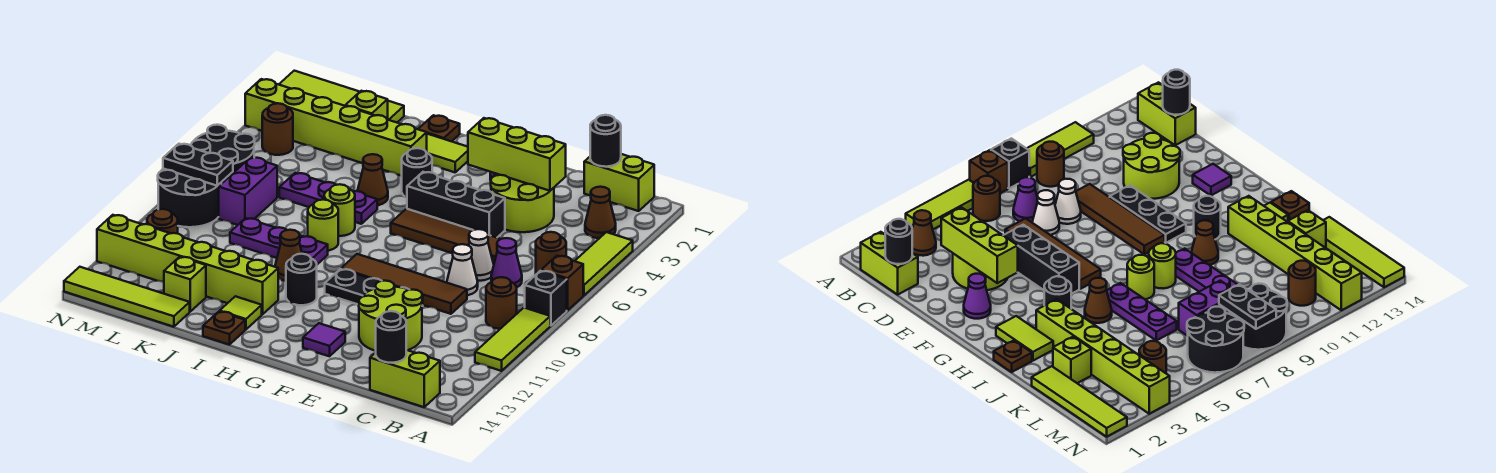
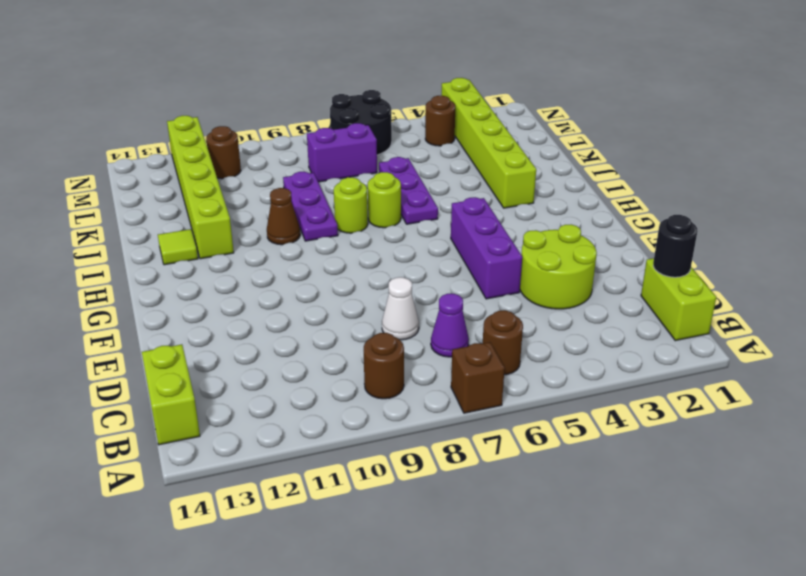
purple brick E5:G5 level 1 -> black brick E5:G5 level 1
none -> lime tile A4:A6 level 1
none -> black brick A8 level 1
none -> lime tile A9:A11 level 1
none -> brown cone B3 level 1

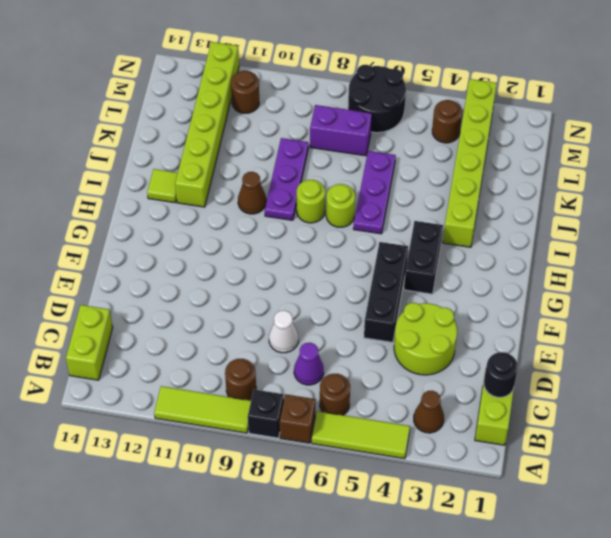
black brick G4:H4 level 1 -> black round brick H4 level 1
none -> brown tile D6:G6 level 1
none -> white cone D7 level 1
none -> brown tile D9:G9 level 1
none -> lime round brick D11:E12 level 1

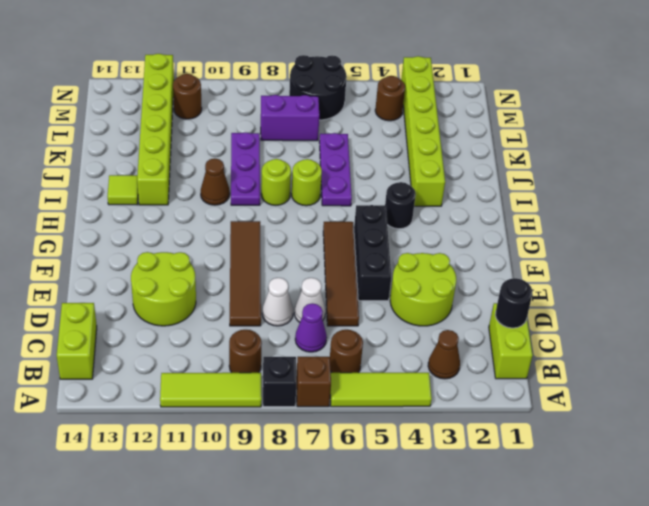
none -> black plate E10:G10 level 1
none -> purple cone F2 level 1
none -> purple tile F13 level 1
none -> lime tile H2:I2 level 1

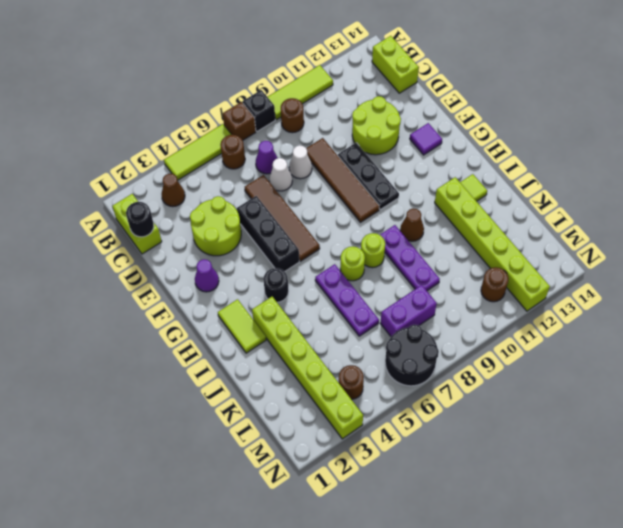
none -> black round brick H11 level 1
none -> brown plate I1 level 1
none -> brown cone I5 level 1
none -> brown plate I14 level 1

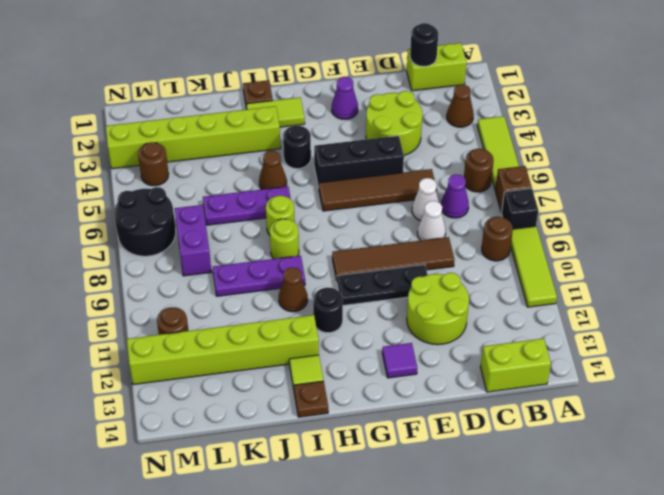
none -> lime tile K1:N1 level 1
none -> lime brick K2 level 1
none -> lime brick K13 level 1
none -> lime tile K14:N14 level 1

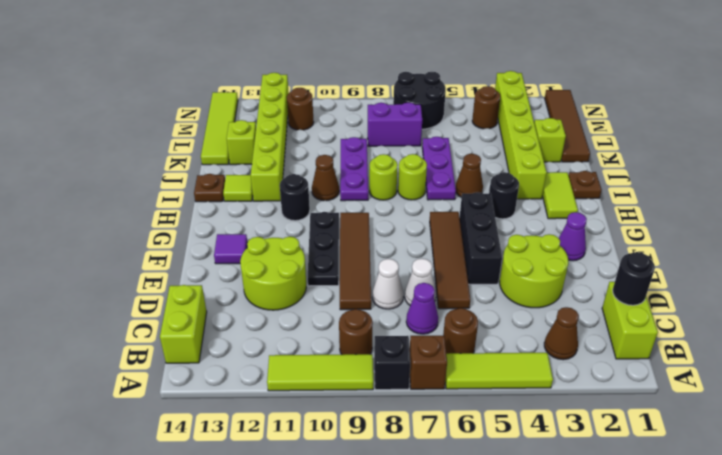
brown tile K1:N1 level 1 -> lime tile K1:N1 level 1
none -> black round brick M8:N9 level 1
none -> black round brick C14 level 2
none -> lime brick D3:F3 level 2
none -> black plate M8:N8 level 2

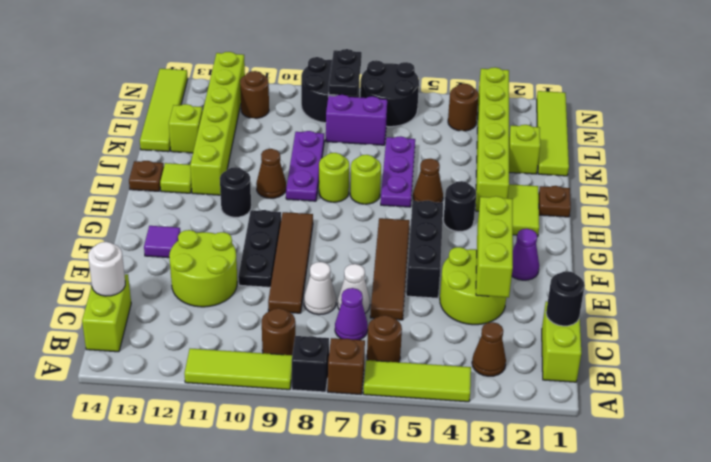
white round brick C14 level 2 -> black round brick C14 level 2

